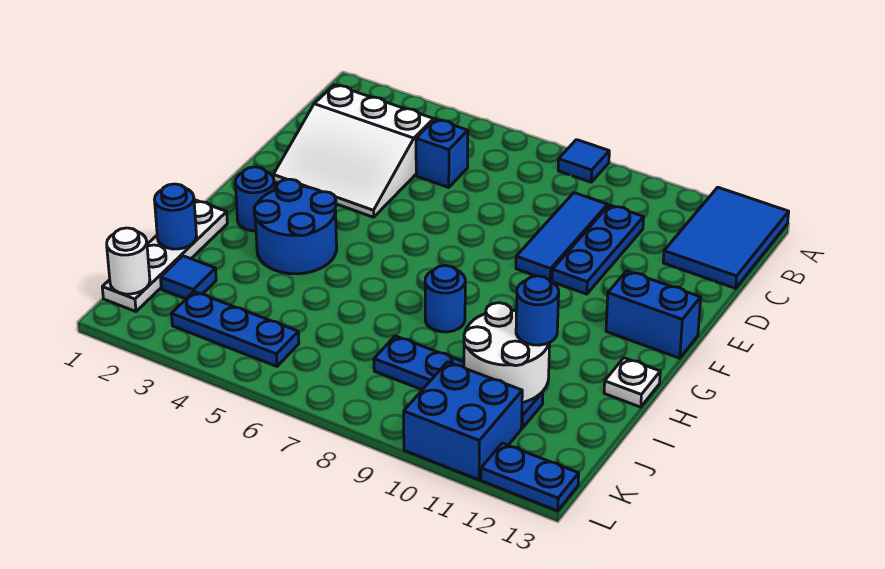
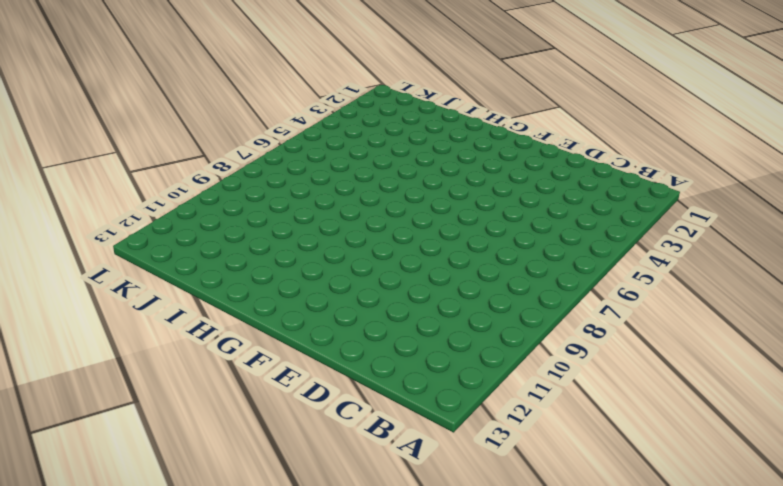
none -> blue tile A8 level 1
none -> blue tile A12:C13 level 1
none -> white slope C2:E4 level 1 top C

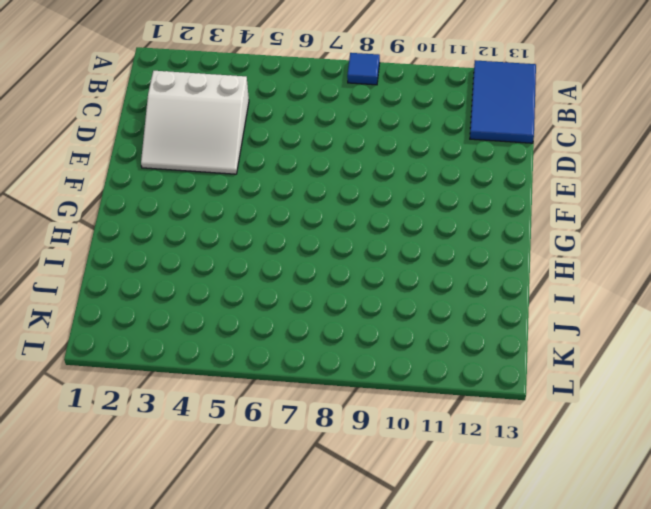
none -> blue brick C5 level 1
none -> blue tile C9:E9 level 1
none -> blue plate C10:E10 level 1

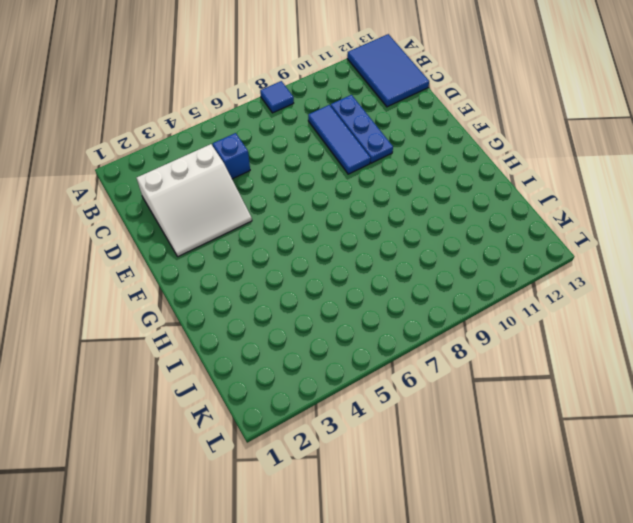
none -> blue brick F12:F13 level 1
none -> blue round brick G2 level 1
none -> blue round brick G3:H4 level 1

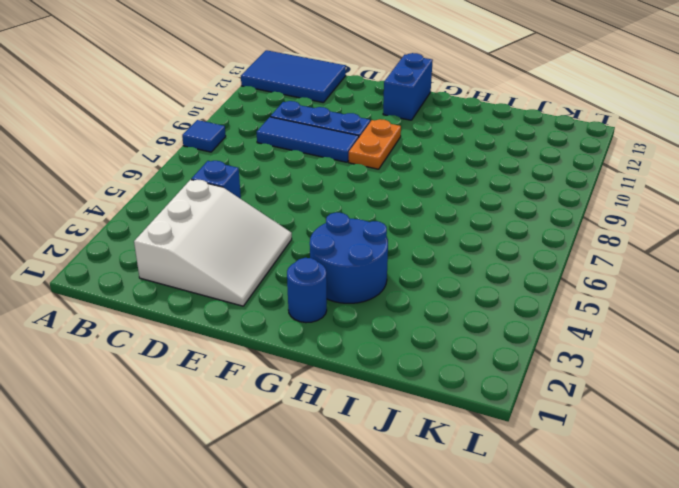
orange plate F9:F10 level 1 -> none
none -> white plate H1:K1 level 1
none -> blue round brick H8 level 1
none -> white plate H13 level 1

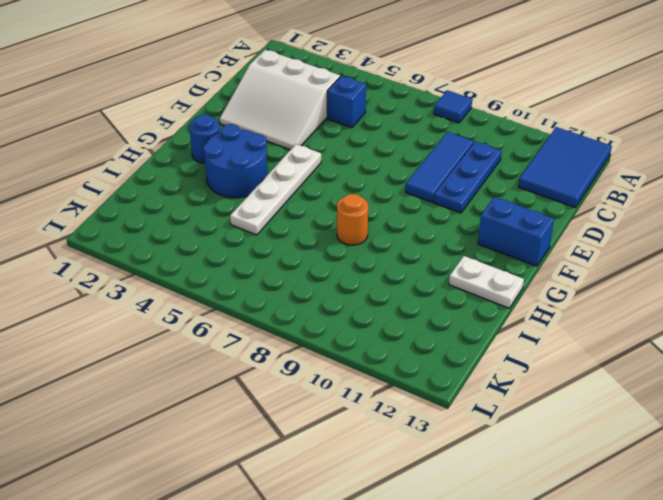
white plate F5:I5 level 1 -> white plate H1:K1 level 1
orange round brick H8 level 1 -> blue round brick H8 level 1
white plate H12:H13 level 1 -> white plate H13 level 1
none -> blue tile J2 level 1
none -> blue plate J8:J11 level 1
none -> blue plate K3:K5 level 1

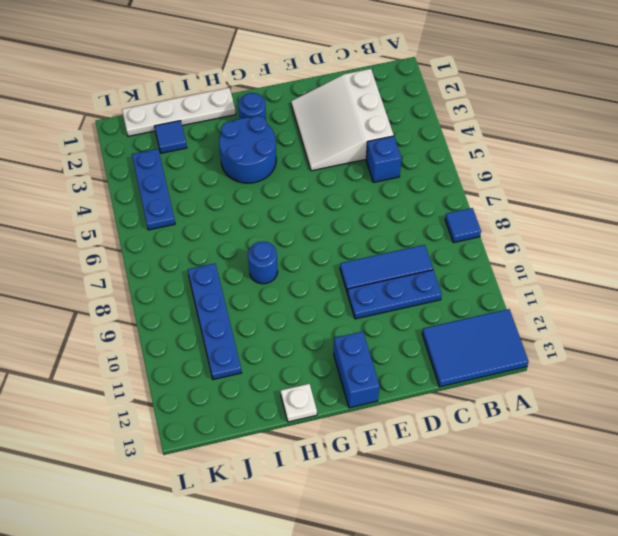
none -> blue brick K10:L11 level 1
none -> blue plate L12:L13 level 1
none -> blue round brick I1 level 2

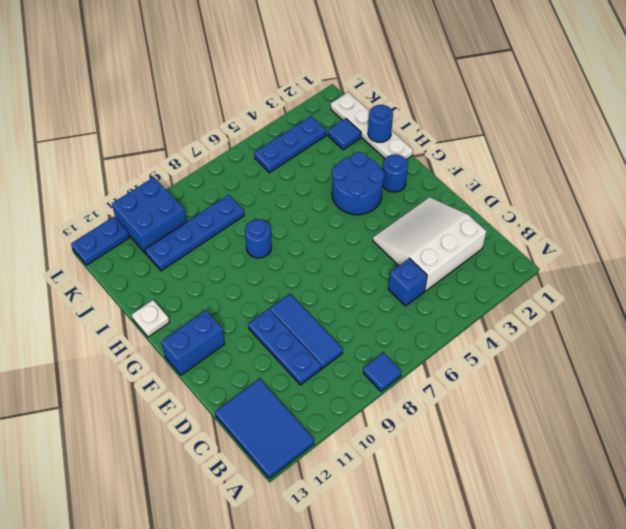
none -> white round brick I10:J11 level 2
none -> white round brick K1 level 2
none -> blue round brick I11 level 3

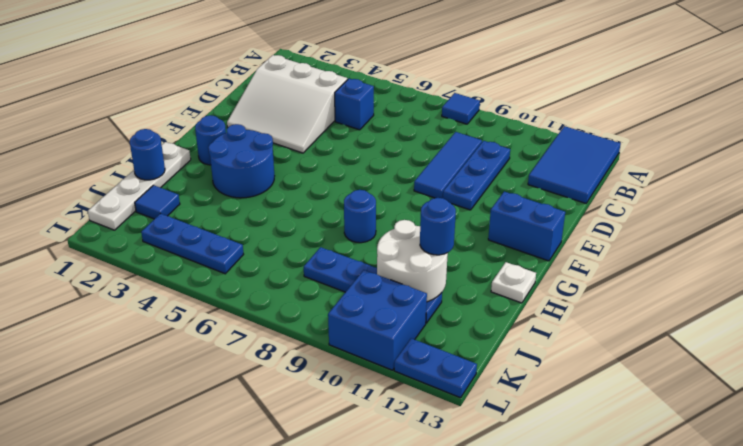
none -> white round brick K1 level 2

